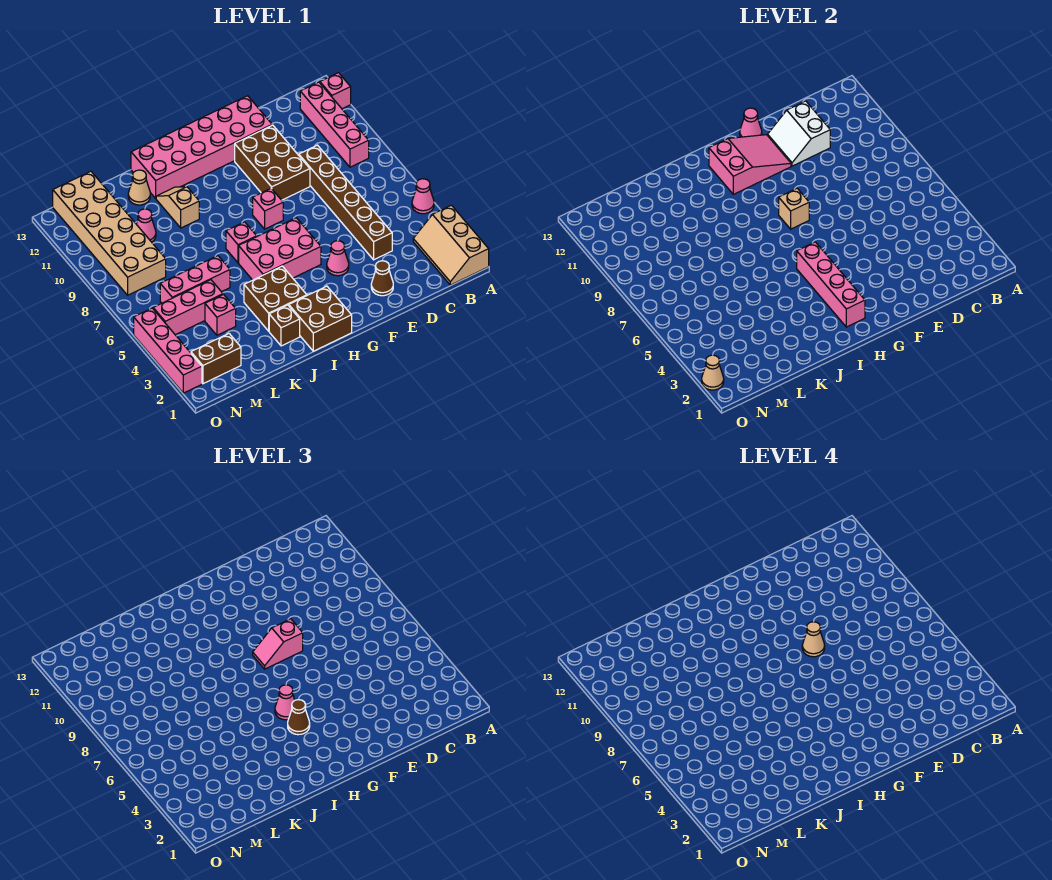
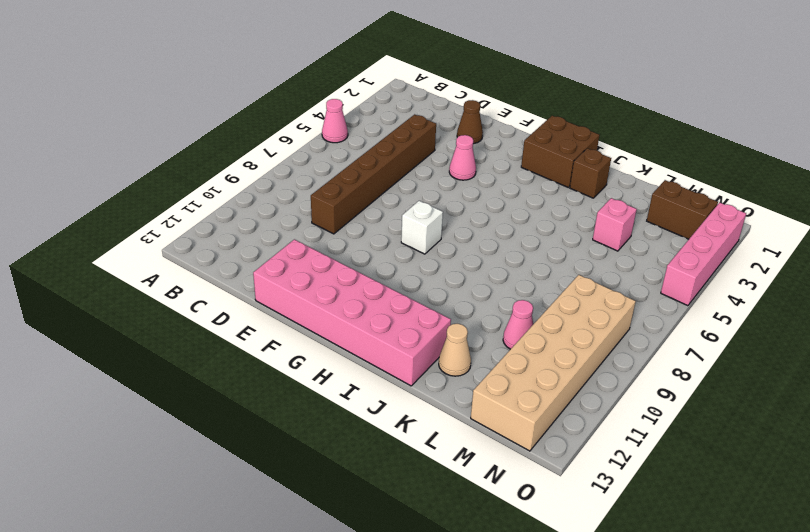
white brick G8 level 1 -> pink brick G8 level 1
none -> tan slope A1:B3 level 1 top A
none -> pink brick A12 level 1
none -> pink brick B9:B12 level 1
none -> brown brick E9:F11 level 1

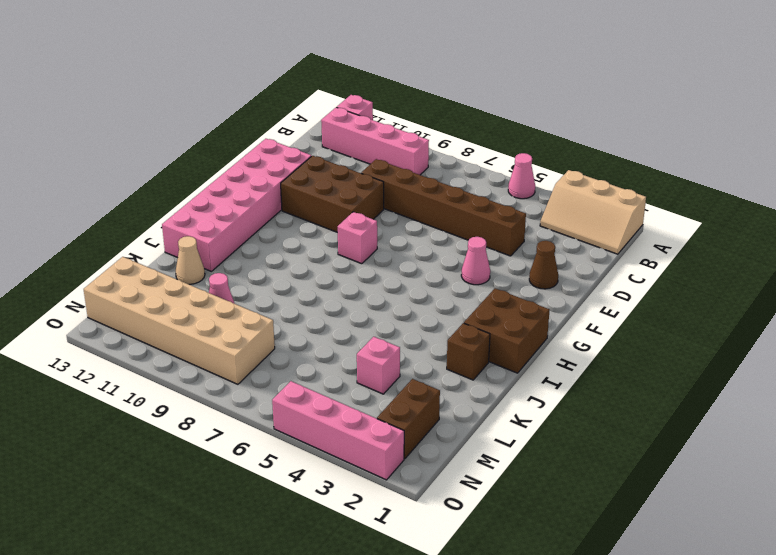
none -> pink brick G5:I6 level 1
none -> brown brick I3:J4 level 1
none -> pink brick I7 level 1
none -> tan slope J10:J11 level 1 top 10

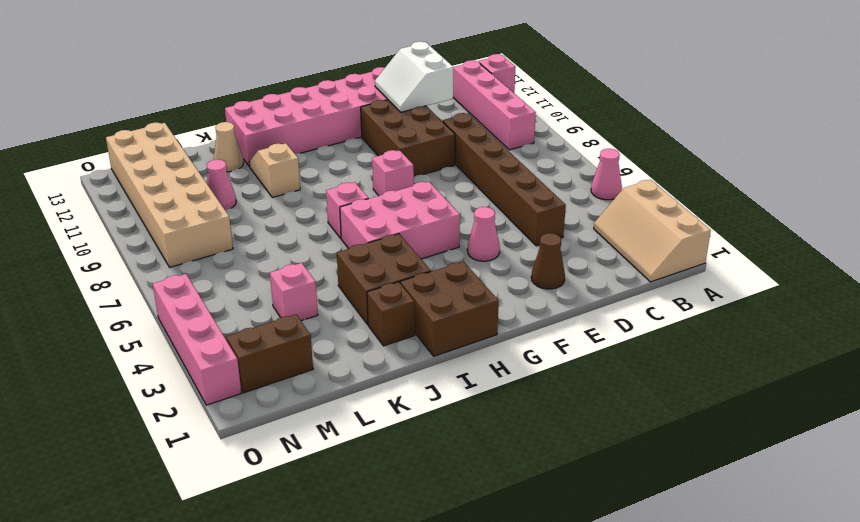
none -> pink brick K6:M6 level 1
none -> pink brick L5:N5 level 1
none -> pink slope F11:H12 level 2 top H
none -> pink cone F13 level 2

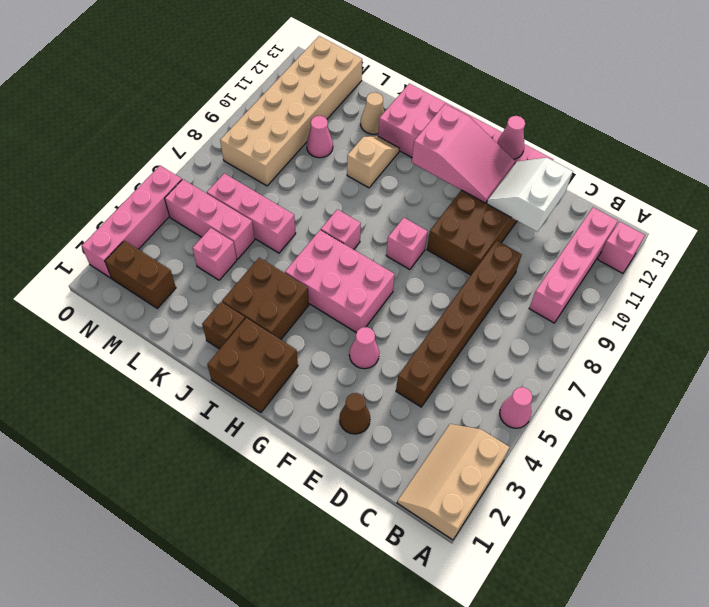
none -> tan brick G8 level 2
none -> pink brick H2:H5 level 2
none -> tan cone O2 level 2
none -> pink slope F8:G8 level 3 top F

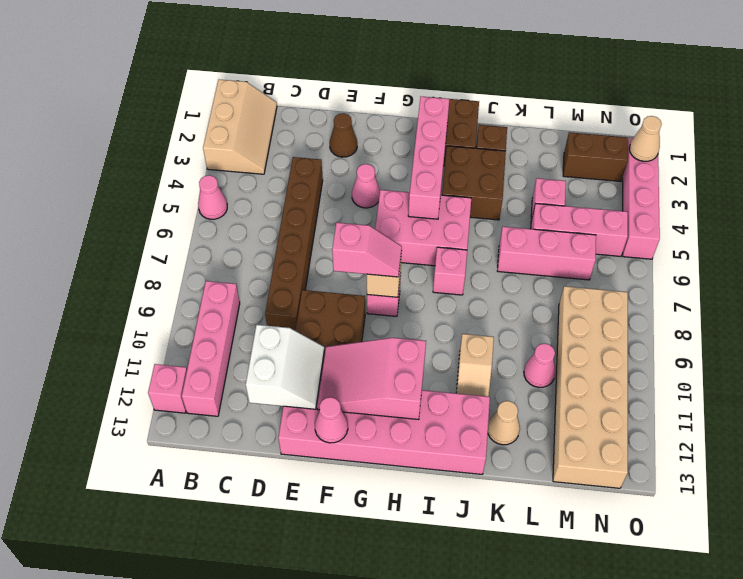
none -> brown cone H4 level 3
none -> pink cone H5 level 3
none -> tan cone F8 level 4

